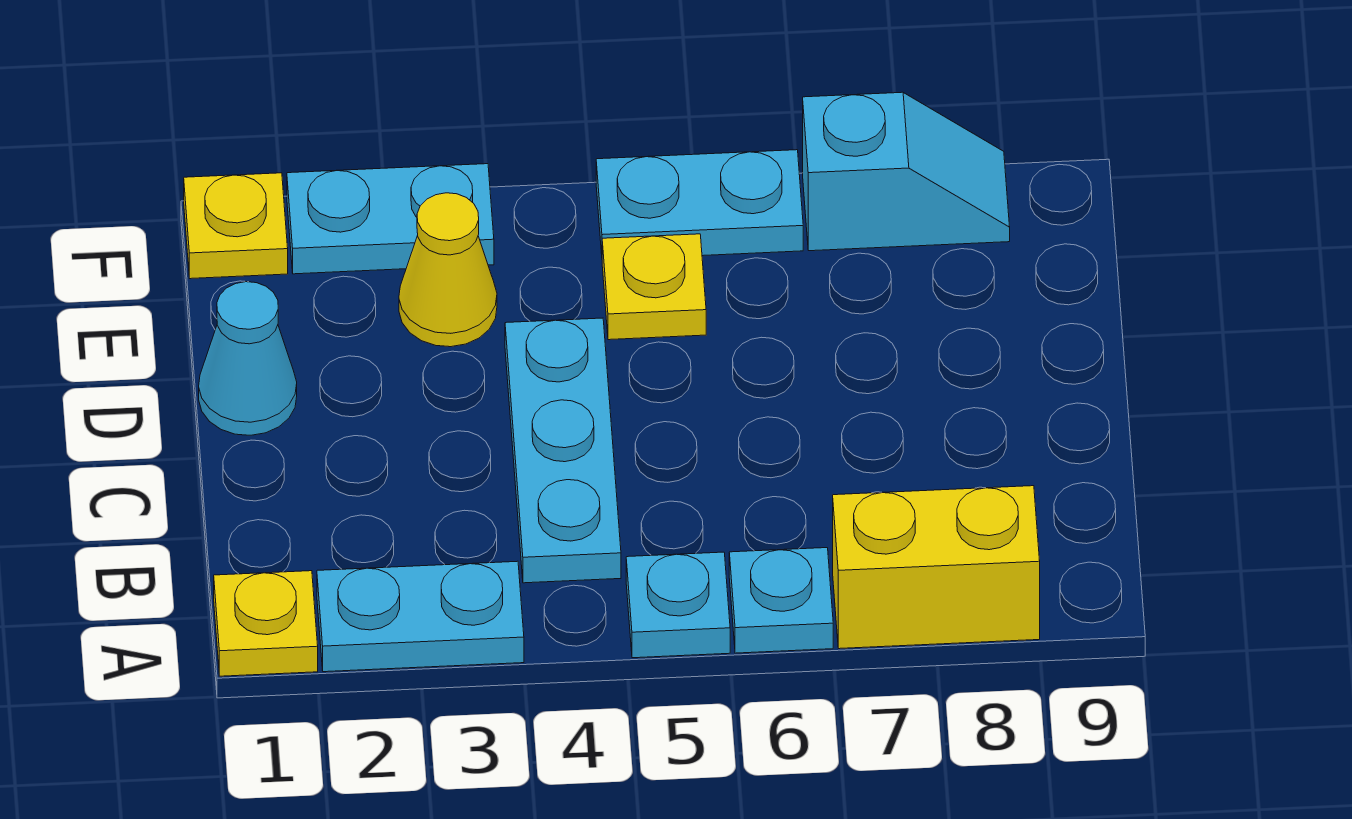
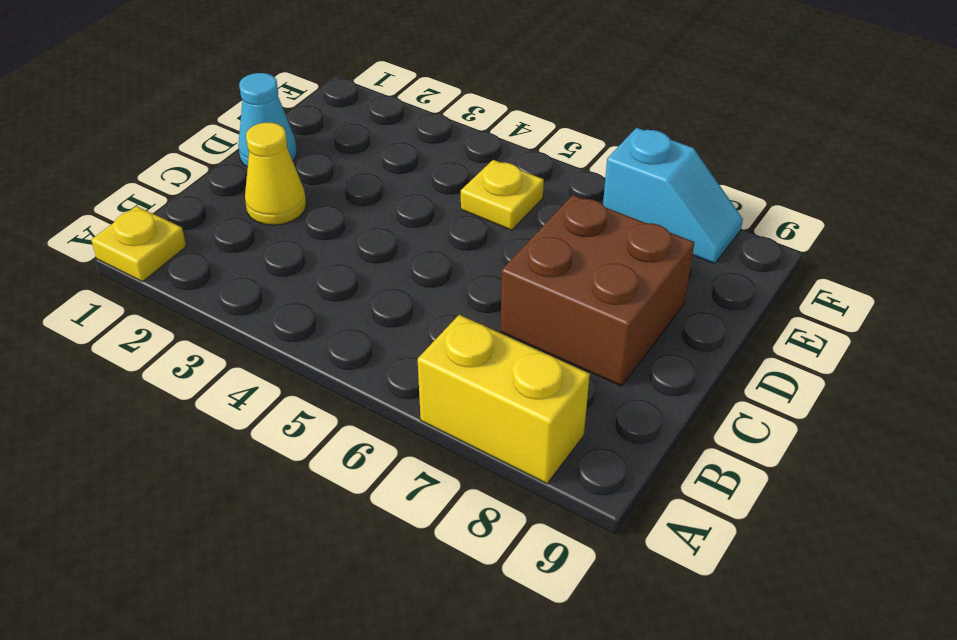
yellow cone C2 level 1 -> yellow cone E3 level 1
brown brick C7:D8 level 1 -> none
none -> cyan plate A2:A3 level 1
none -> cyan plate A5 level 1
none -> cyan plate A6 level 1

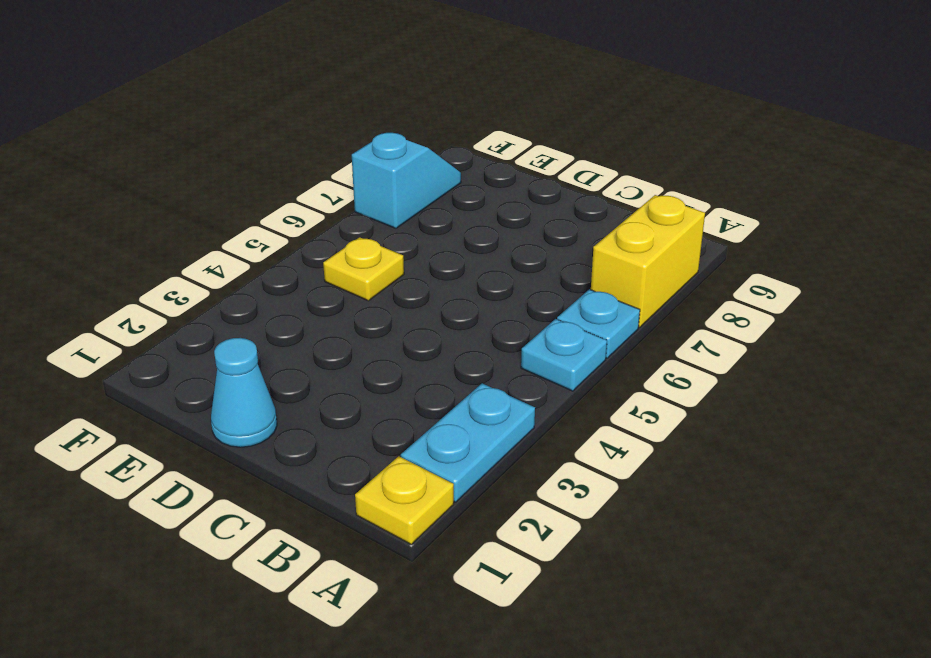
none -> cyan plate B4:D4 level 1
none -> yellow cone E3 level 1
none -> yellow plate F1 level 1

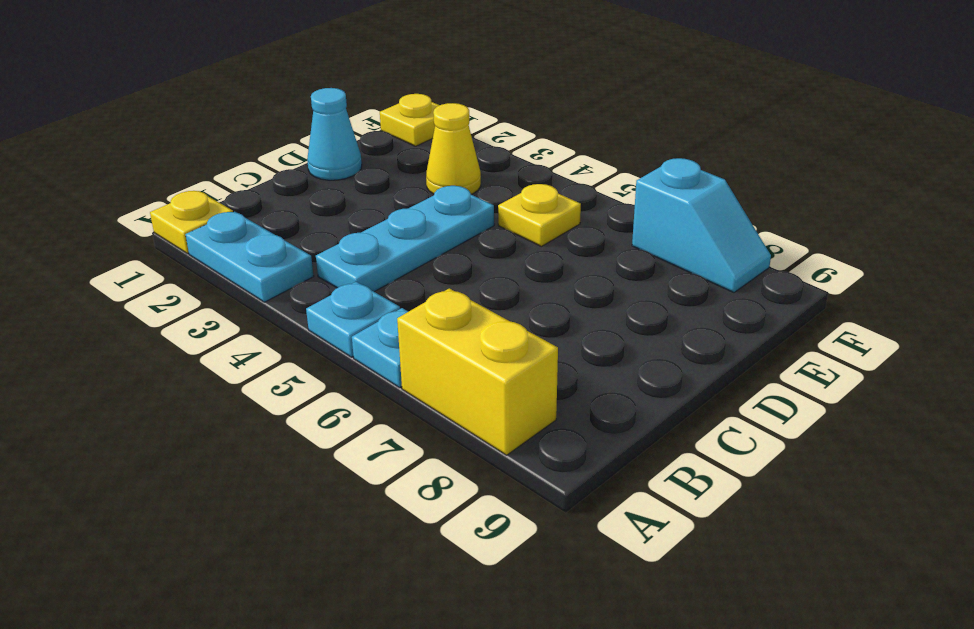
none -> cyan plate F2:F3 level 1
none -> cyan plate F5:F6 level 1

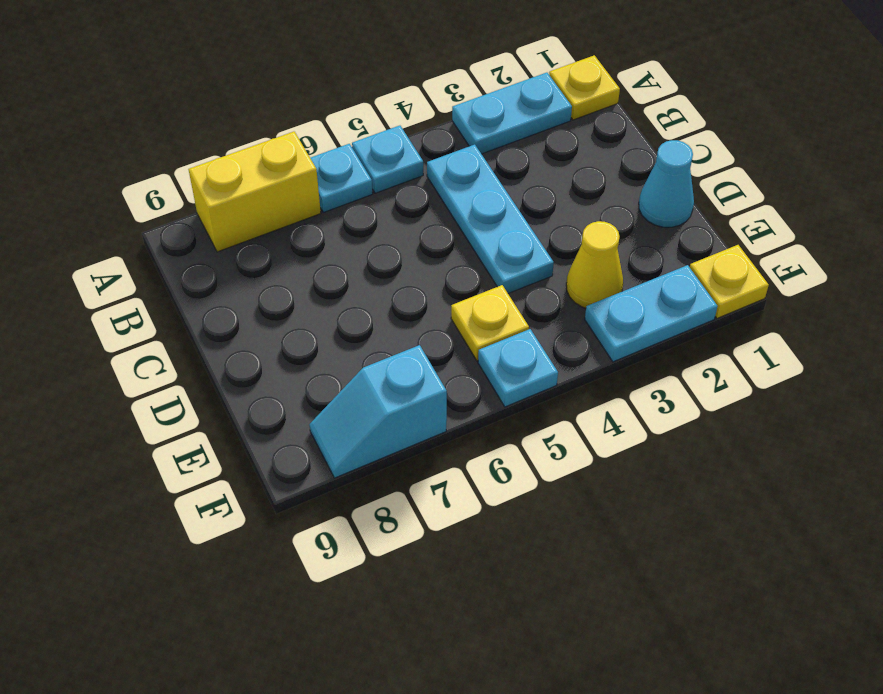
cyan plate F5 level 1 -> cyan plate F5:F6 level 1

